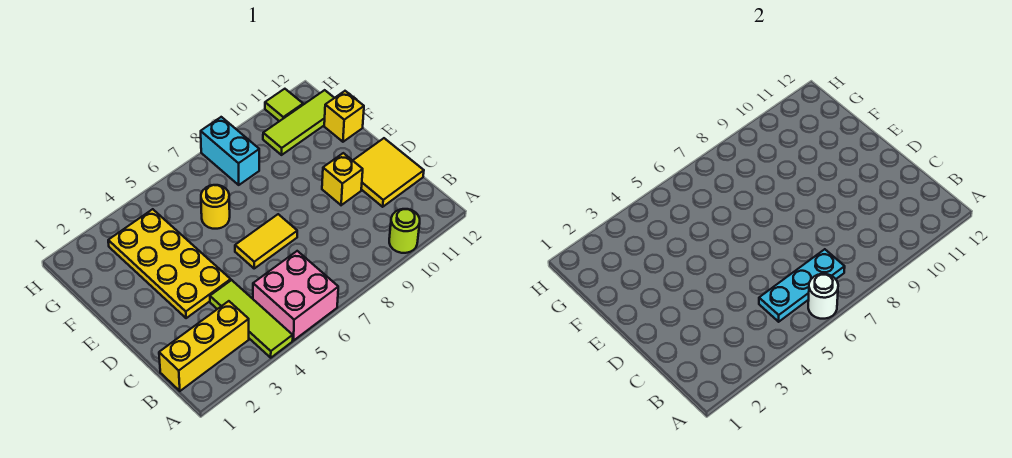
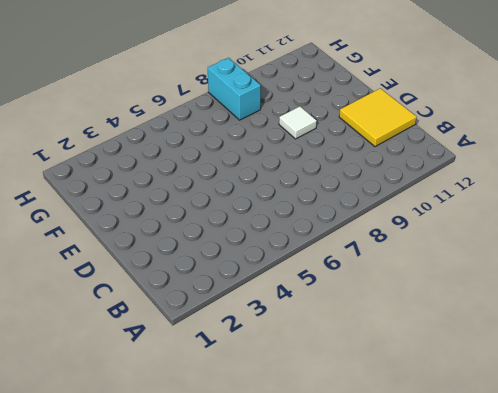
white tile E9 level 1 -> none
none -> lime tile A4:C4 level 1
none -> pink brick A5:B6 level 1
none -> lime round brick A10 level 1

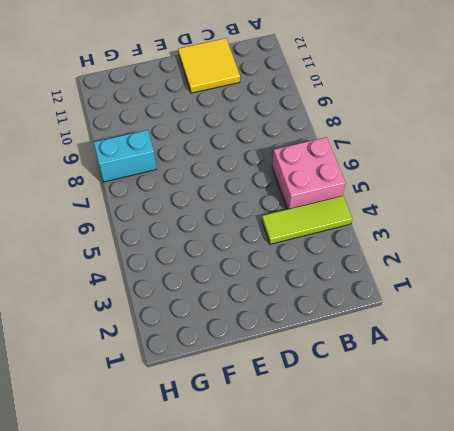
none -> lime round brick A10 level 1
none -> yellow brick B1:B3 level 1
none -> yellow plate D3:G4 level 1

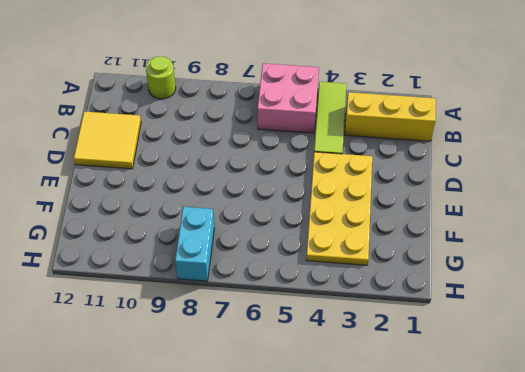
none -> yellow tile D6:D7 level 1
none -> yellow brick D10 level 1
none -> yellow round brick F6 level 1

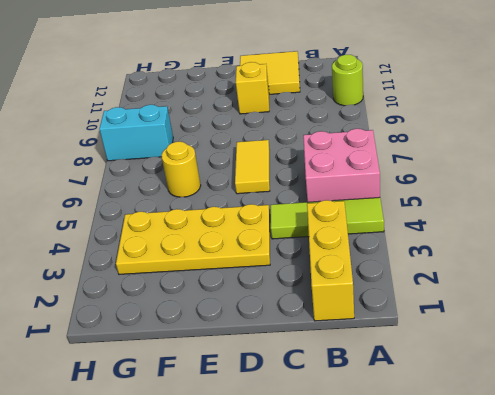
none -> yellow brick F12 level 1
none -> lime tile G10:G12 level 1
none -> lime tile H11 level 1

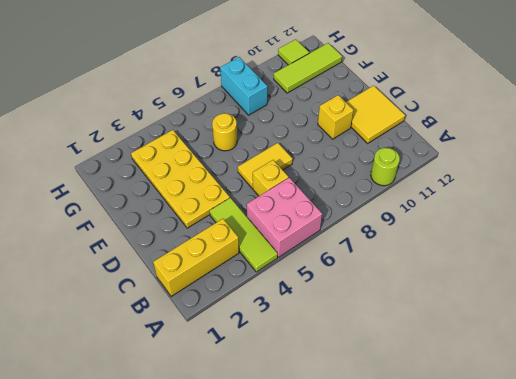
yellow brick C6 level 1 -> yellow brick F12 level 1
none -> white round brick A6 level 2
none -> cyan plate B5:B7 level 2

